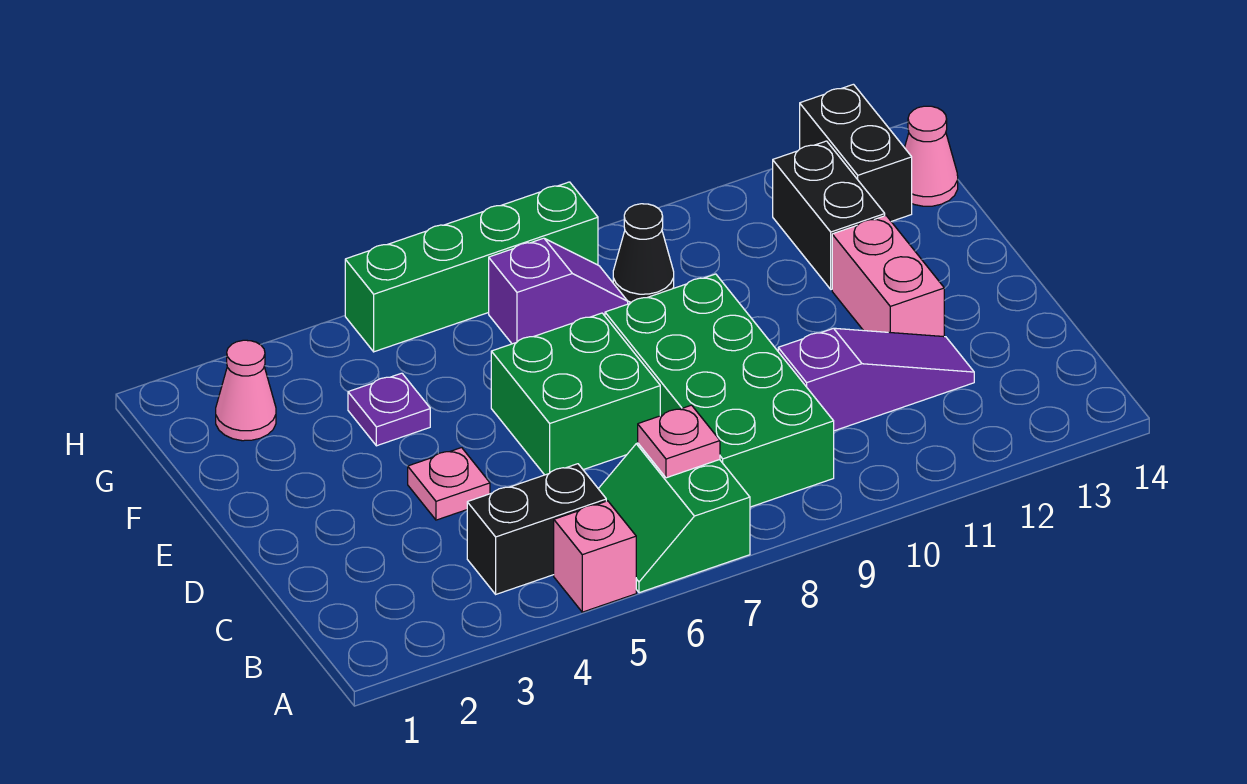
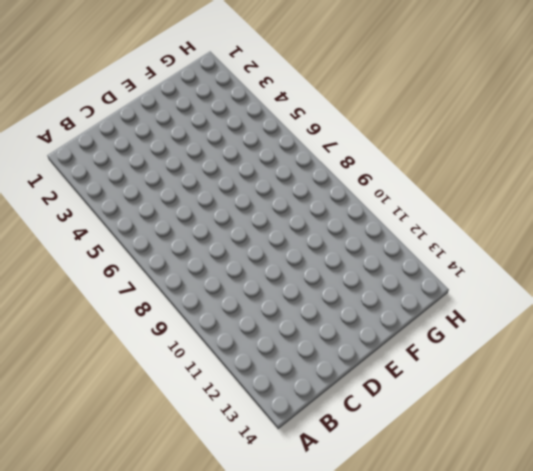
none -> pink brick A5 level 1
none -> green slope A6:B7 level 1 top 7
none -> black brick B4:B5 level 1

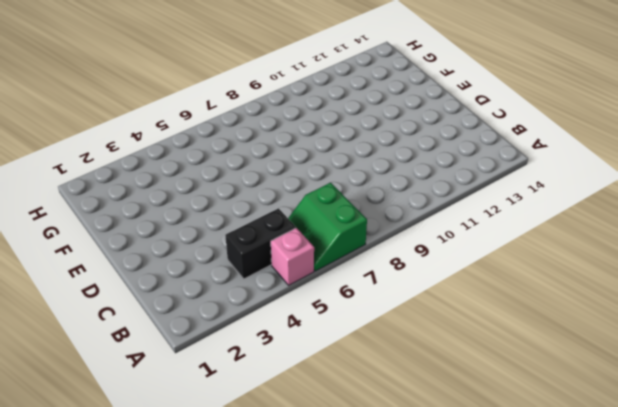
none -> green brick B8:E9 level 1
none -> purple slope C10:C12 level 1 top 10
none -> pink plate D4 level 1

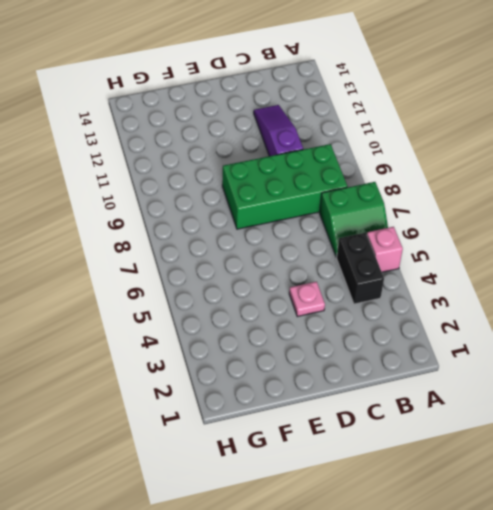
none -> green brick D6:E7 level 1
none -> pink brick D12:E12 level 1
none -> purple plate F4 level 1

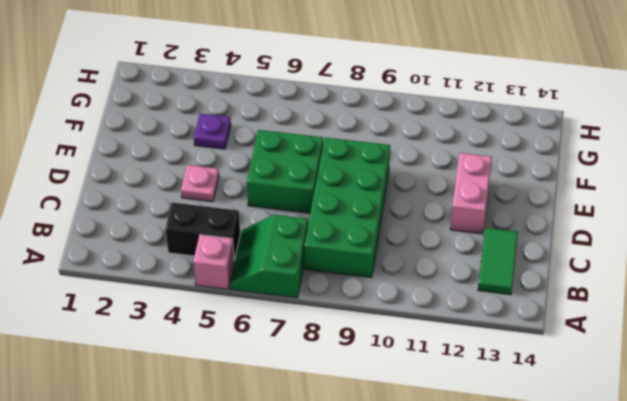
green tile B13:C13 level 1 -> none
none -> purple slope C10:C12 level 1 top 10
none -> black brick F12:G12 level 1
none -> pink cone G2 level 1

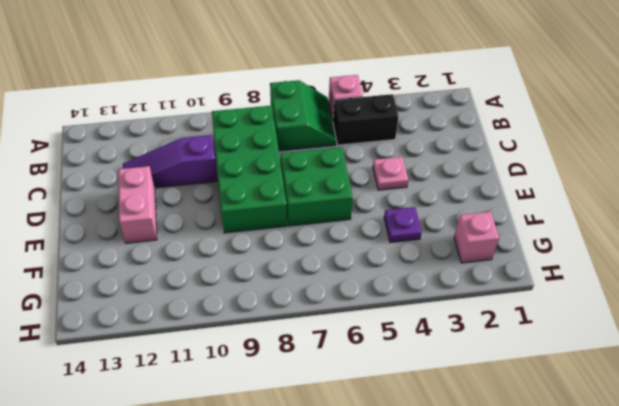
pink brick G2 level 1 -> pink cone G2 level 1
none -> black brick F12:G12 level 1
none -> purple slope G7:G8 level 1 top 7
none -> black cone G9 level 1

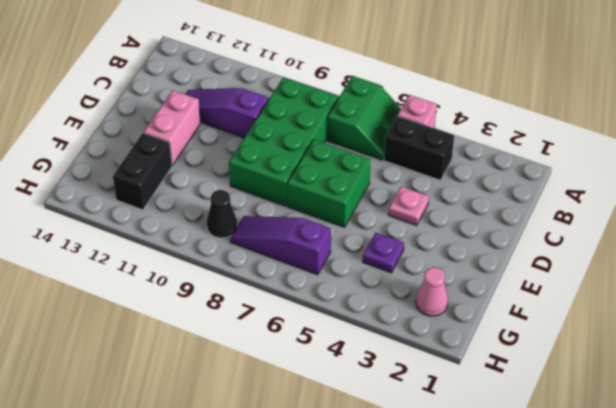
purple slope G6:G8 level 1 top 6 -> purple slope G7:G8 level 1 top 7
none -> black brick G13:H13 level 1
none -> pink cone G14 level 1
none -> green brick H5:H8 level 1

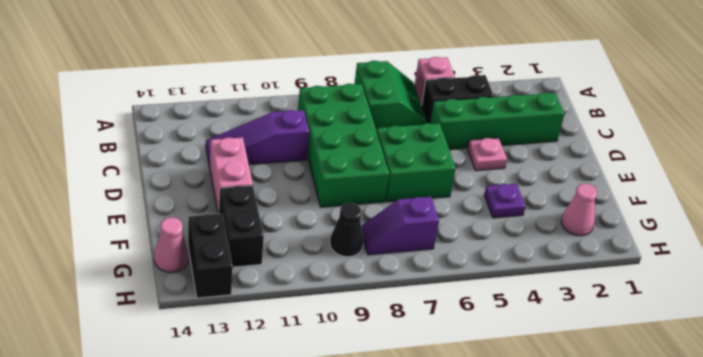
green brick C2:C5 level 1 -> green brick H5:H8 level 1
none -> pink plate B7 level 2

